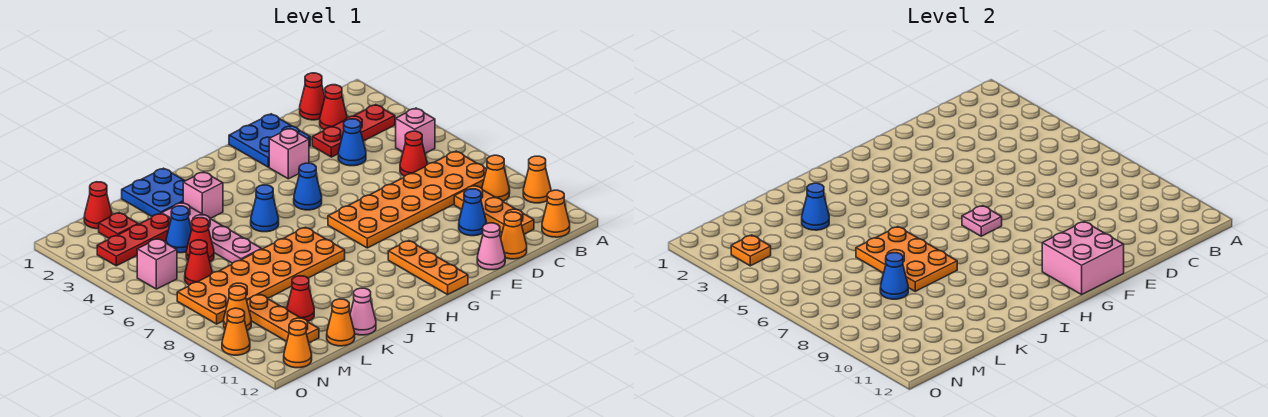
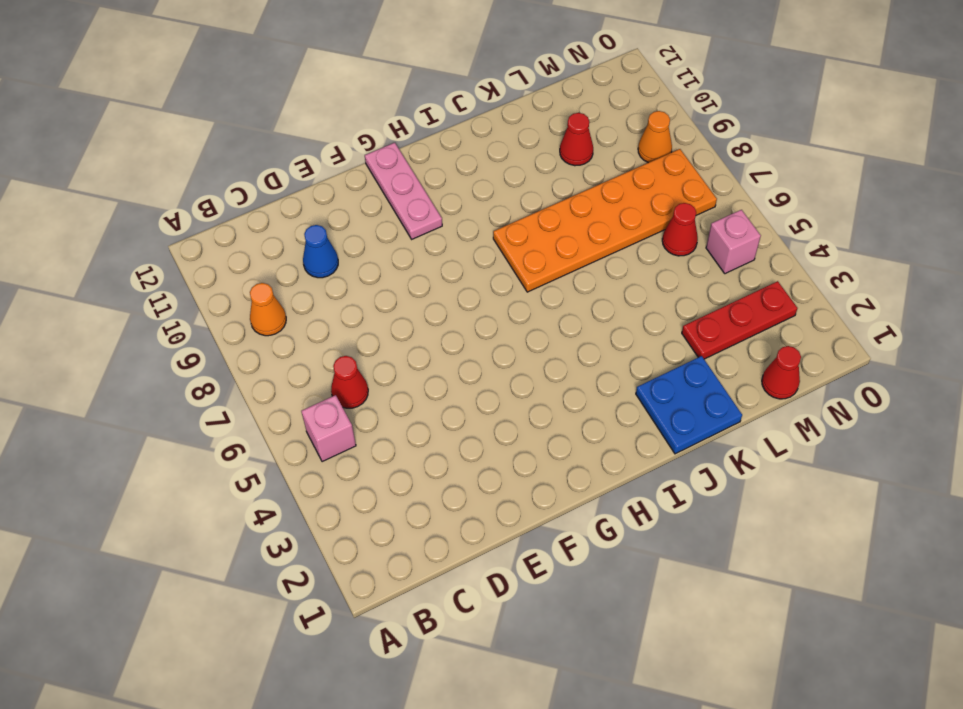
pink plate G10:G12 level 1 -> orange plate G10:G12 level 1
none -> orange cone A10 level 1
none -> red plate B3:D3 level 1
none -> orange plate B7:G8 level 1
none -> orange cone B12 level 1

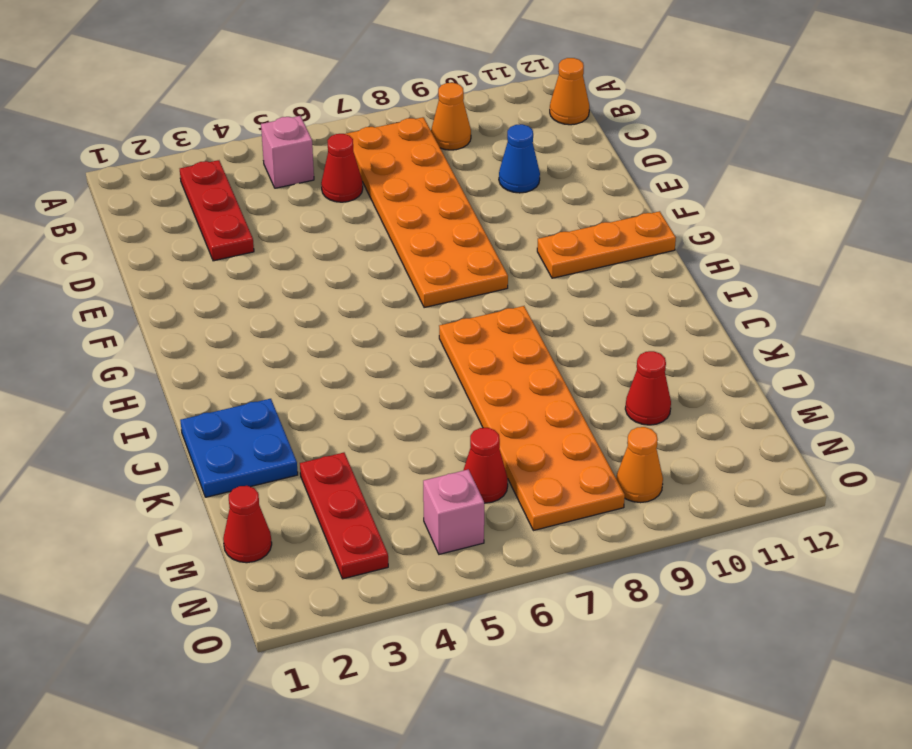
none -> orange cone A10 level 1
none -> red cone C1 level 1
none -> red cone C2 level 1
none -> orange plate C9:C11 level 1

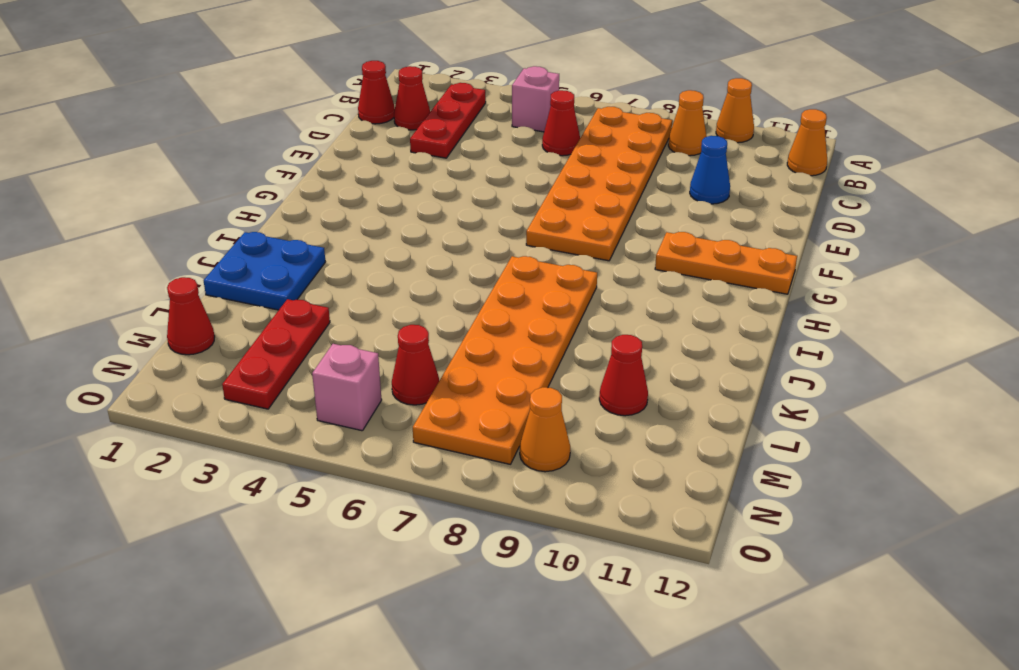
none -> orange plate C9:C11 level 1
none -> blue cone D4 level 1
none -> orange cone D12 level 1
none -> blue plate E1:F2 level 1

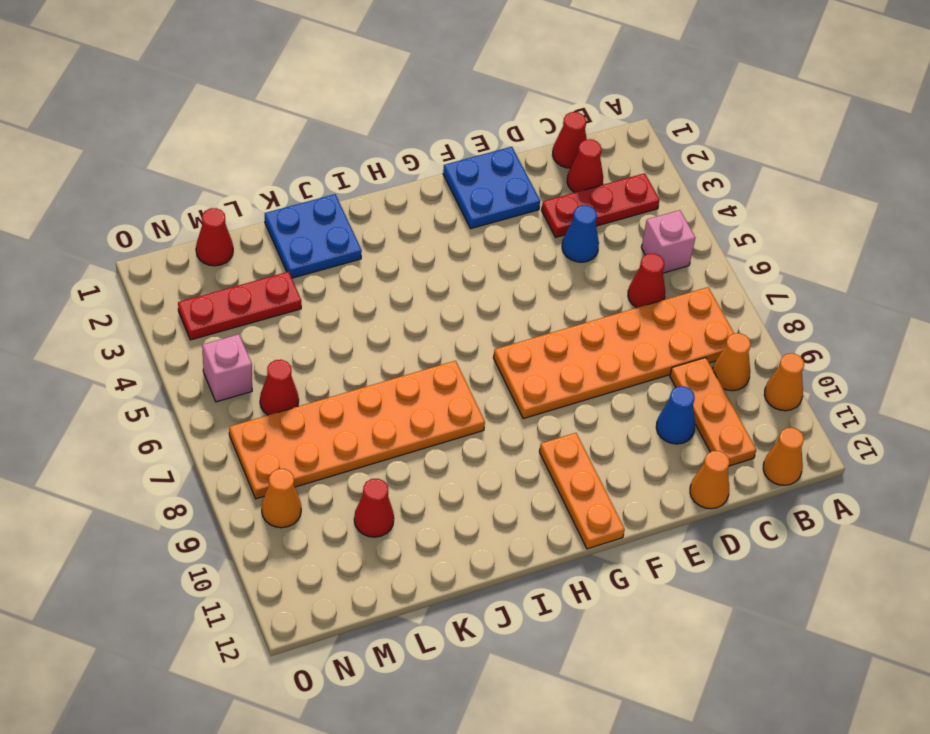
none -> pink cone E12 level 1
none -> pink brick F3 level 1
none -> blue cone G5 level 1
none -> blue cone I5 level 1

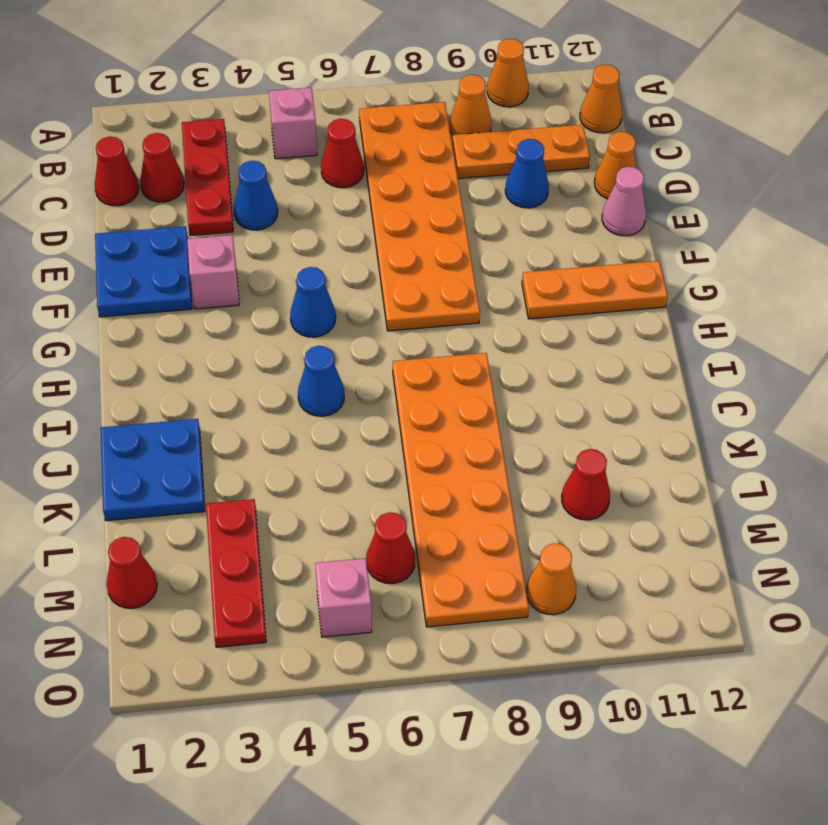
none -> pink brick J3 level 1
none -> pink plate K3:K6 level 1
none -> pink cone K12 level 1
none -> blue cone L4 level 1

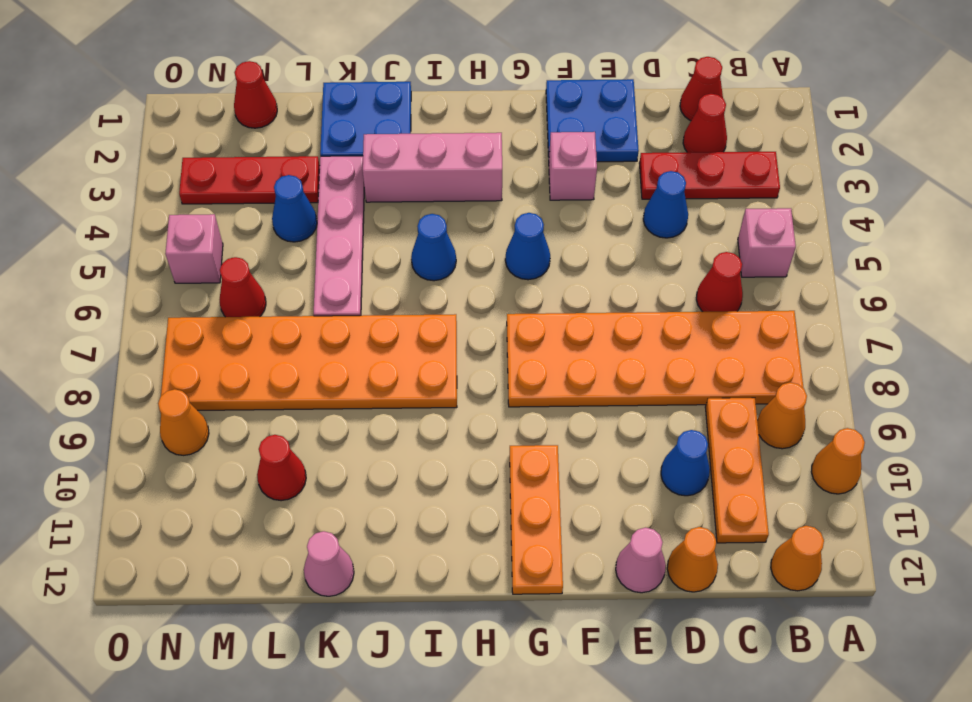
pink brick H3:J3 level 1 -> pink brick J3 level 1
none -> red cone L5 level 1
none -> orange cone L12 level 1
none -> red plate M2 level 1
none -> orange plate M9:M11 level 1

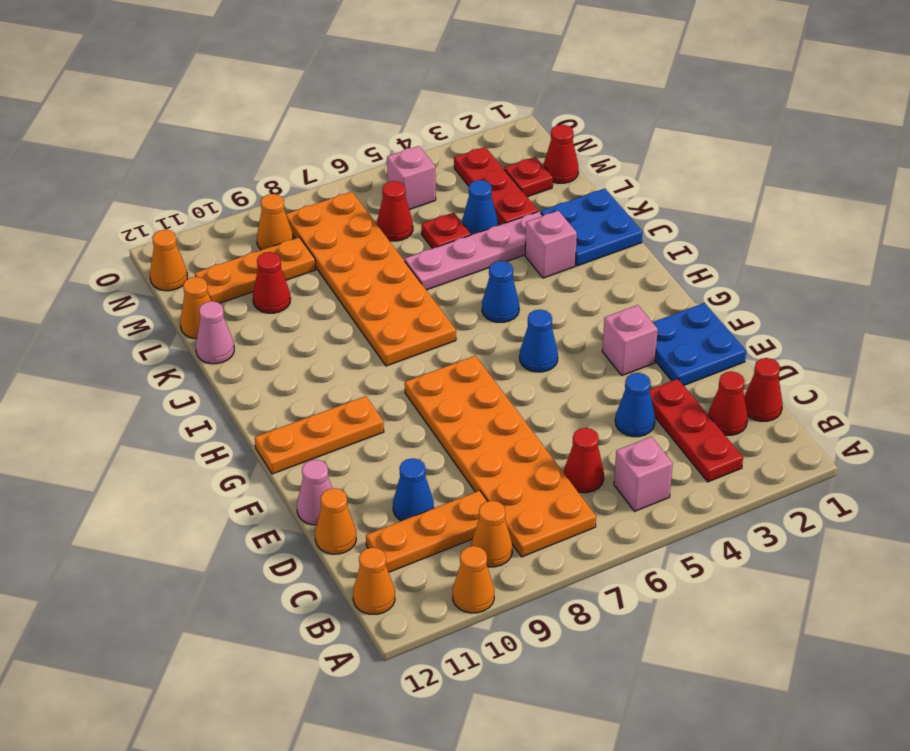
red plate L5 level 1 -> red cone L5 level 1
none -> orange cone O10 level 1
none -> pink brick F11:G12 level 2
none -> pink plate G7 level 2
none -> orange plate J6:K8 level 2

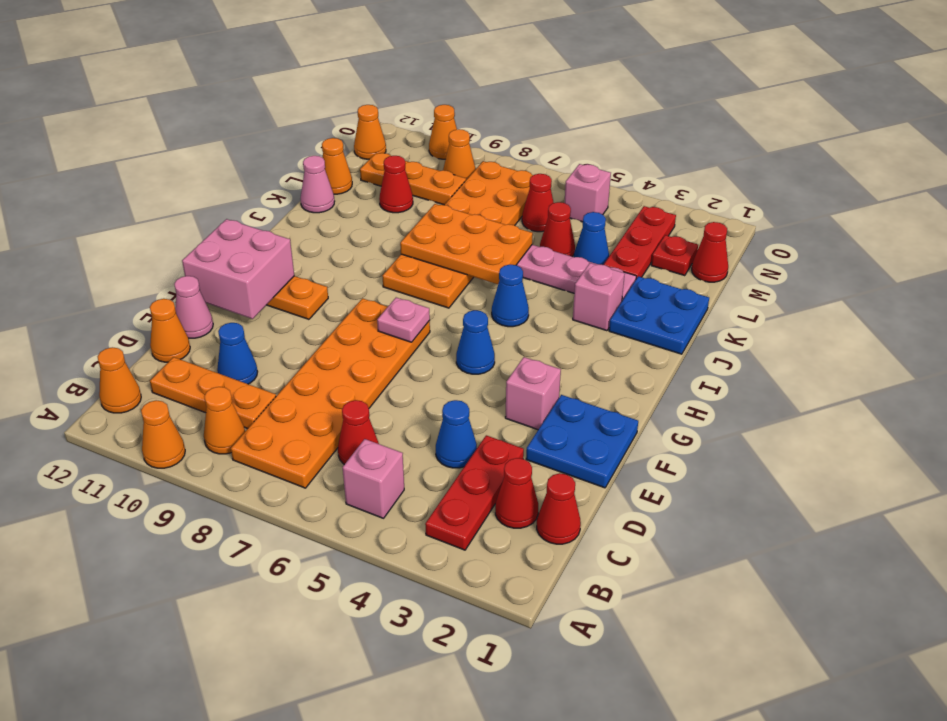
none -> blue cone K3 level 2
none -> blue cone L8 level 2
none -> orange plate N3 level 2

